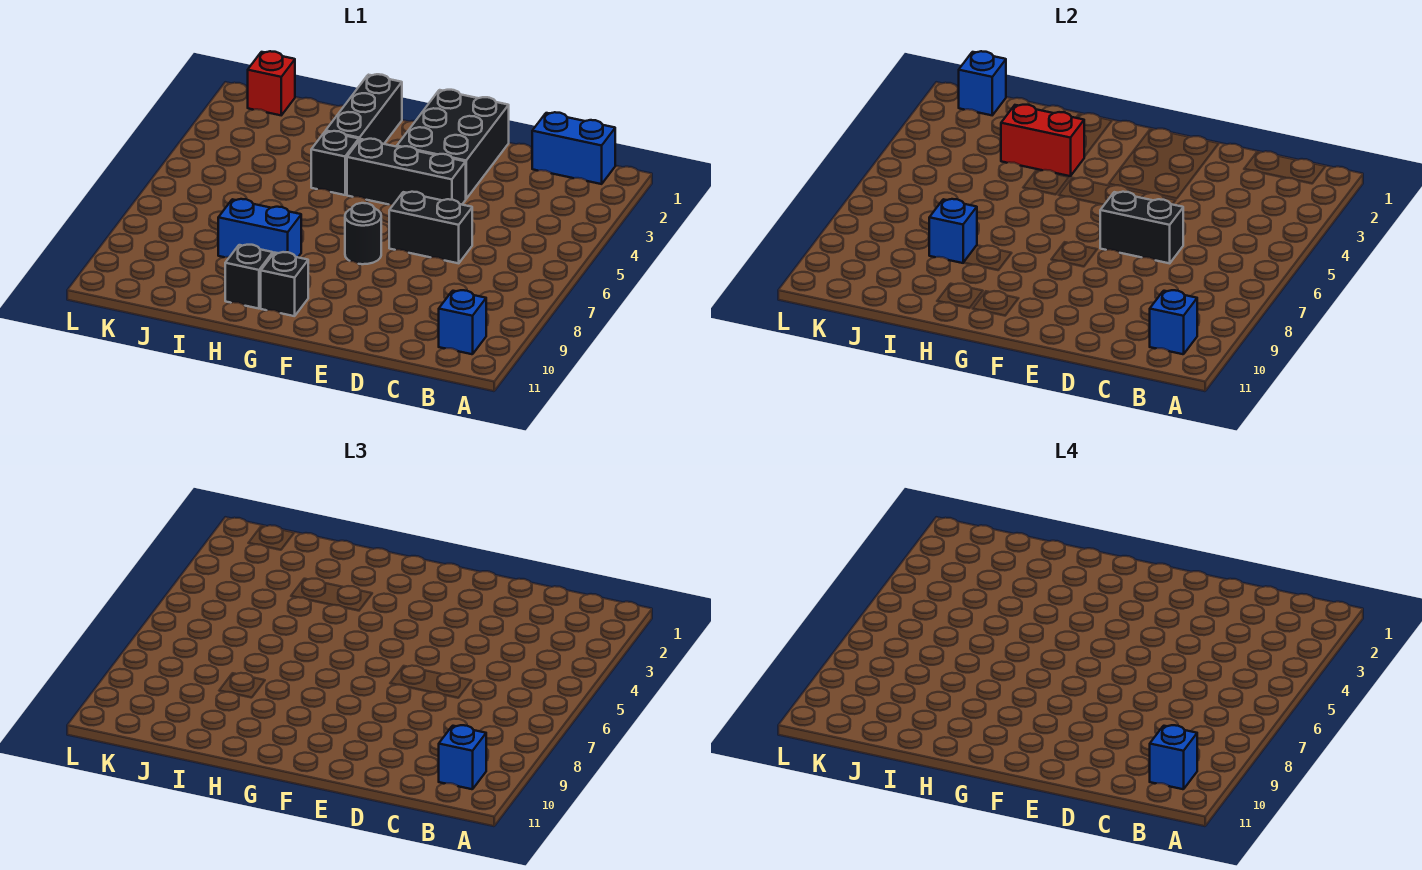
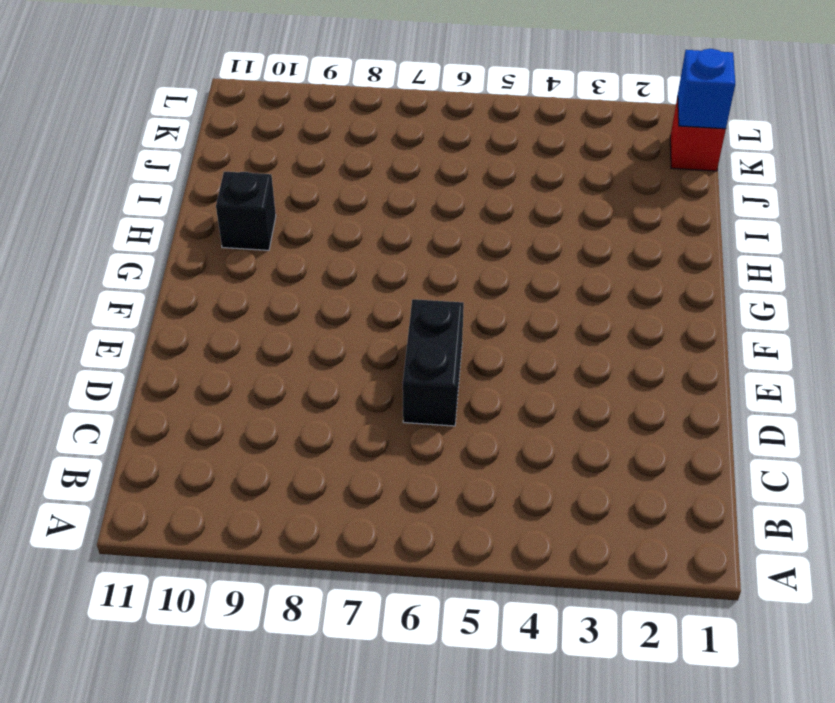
none -> blue brick B1:C1 level 1
none -> blue brick B10 level 1
none -> black brick E1:F3 level 1

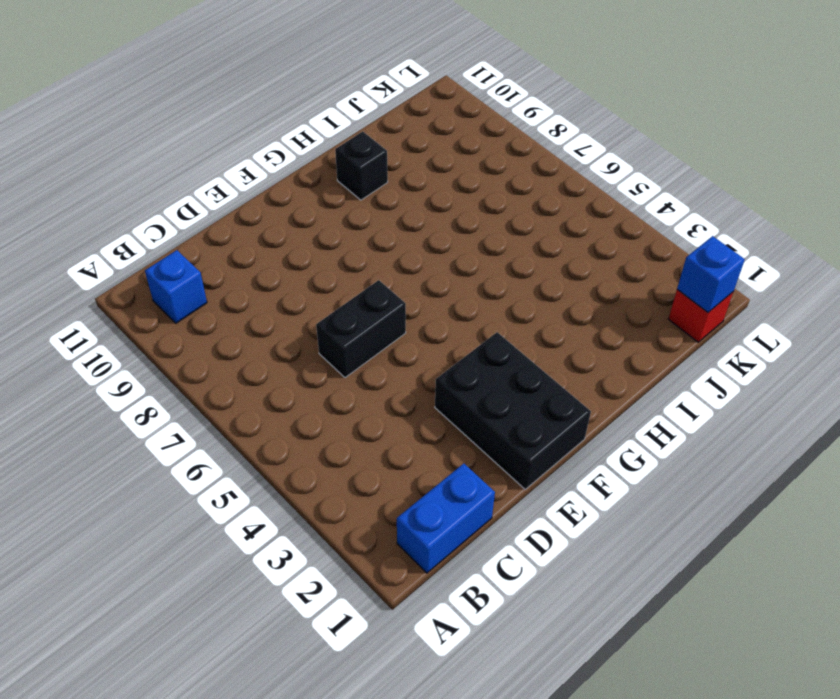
none -> black brick E4:G4 level 1
none -> black round brick F7 level 1
none -> black brick G10 level 1

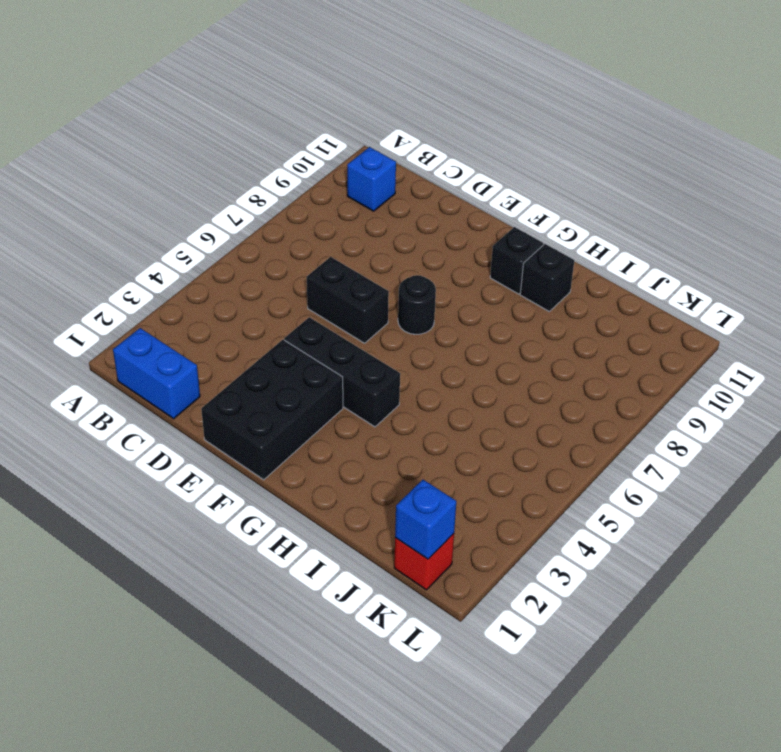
none -> black brick H1:H3 level 1
none -> black brick H4 level 1
none -> blue brick H8:I8 level 1

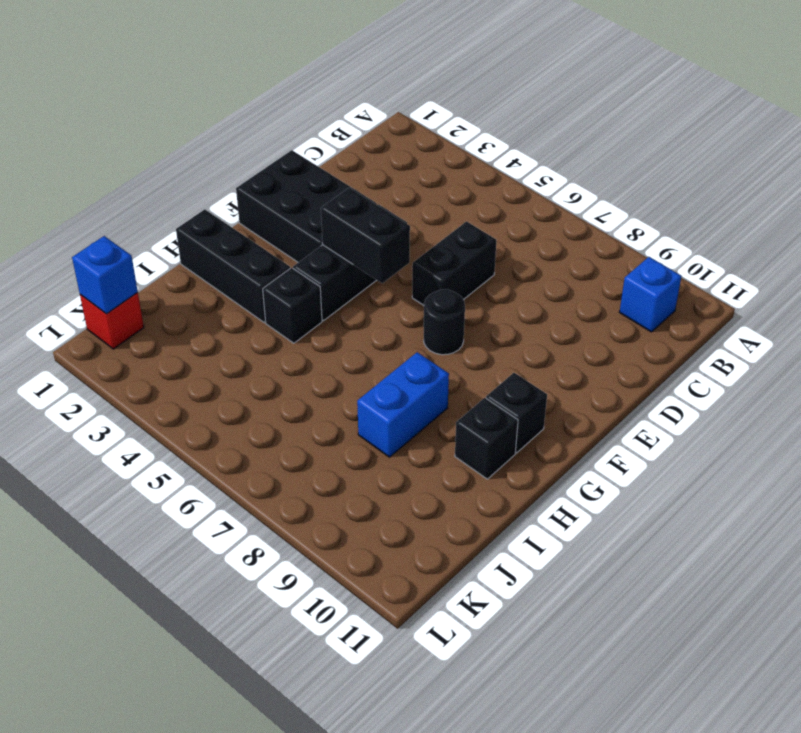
black brick F4:F5 level 2 -> black brick D6:E6 level 2
none -> blue brick B1:C1 level 1
none -> blue brick B10 level 2
none -> red brick H3:I3 level 2

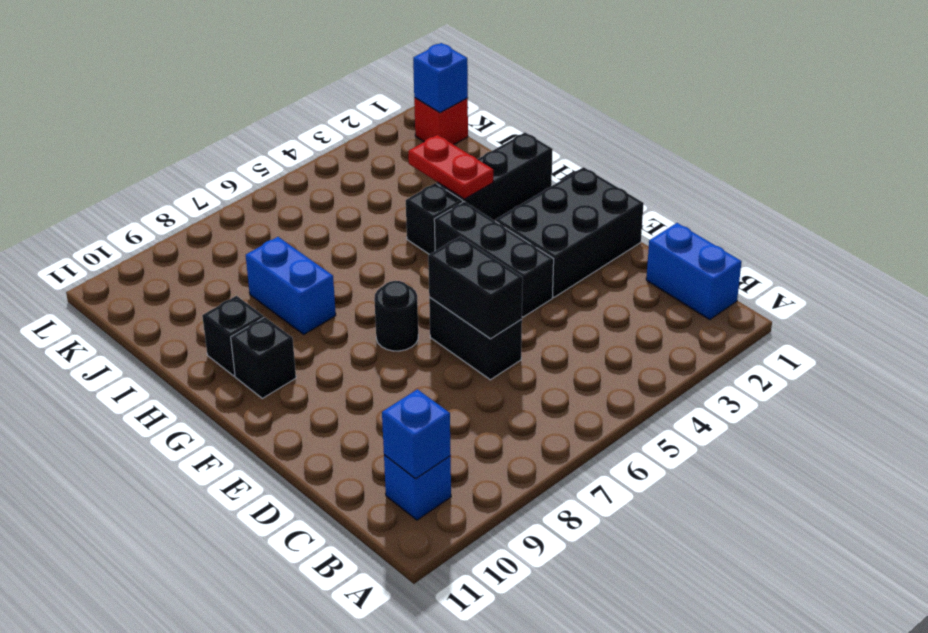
red plate H3:I3 level 2 -> red brick H3:I3 level 2
none -> blue brick I8 level 2
none -> blue brick B10 level 3
none -> blue brick B10 level 4

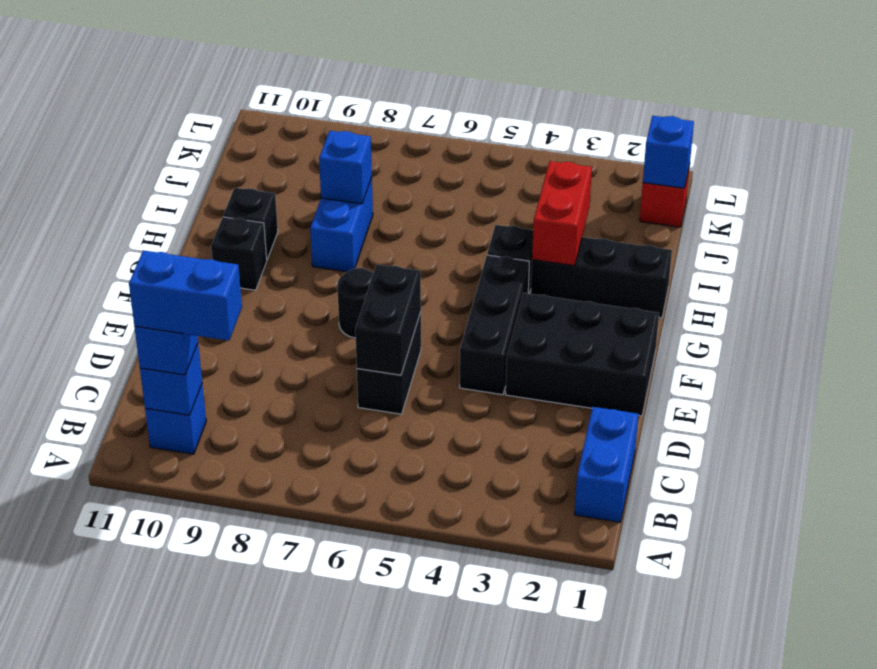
blue brick B9:B10 level 4 -> blue brick B10 level 4

